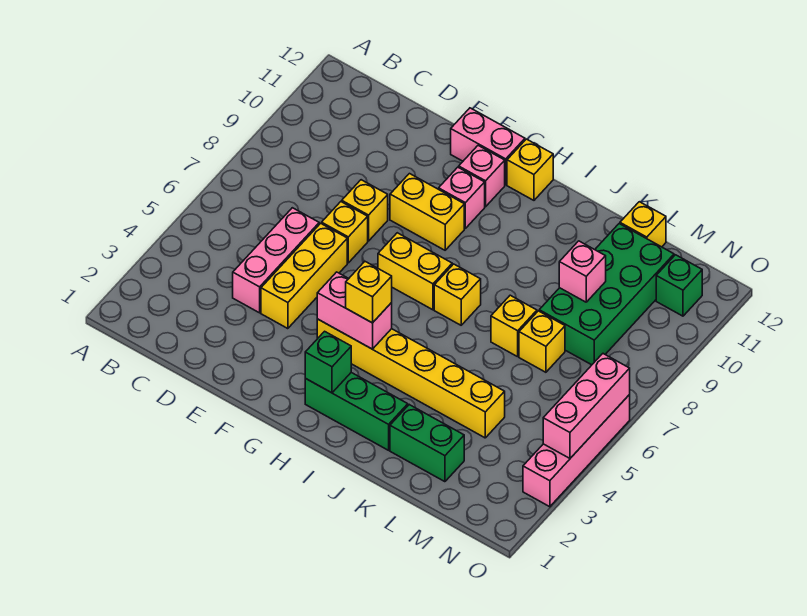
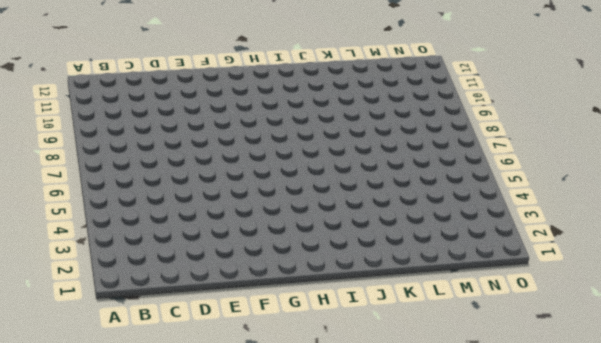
none -> pink brick D4:D6 level 1
none -> yellow brick E4:E6 level 1
none -> yellow brick E7 level 1

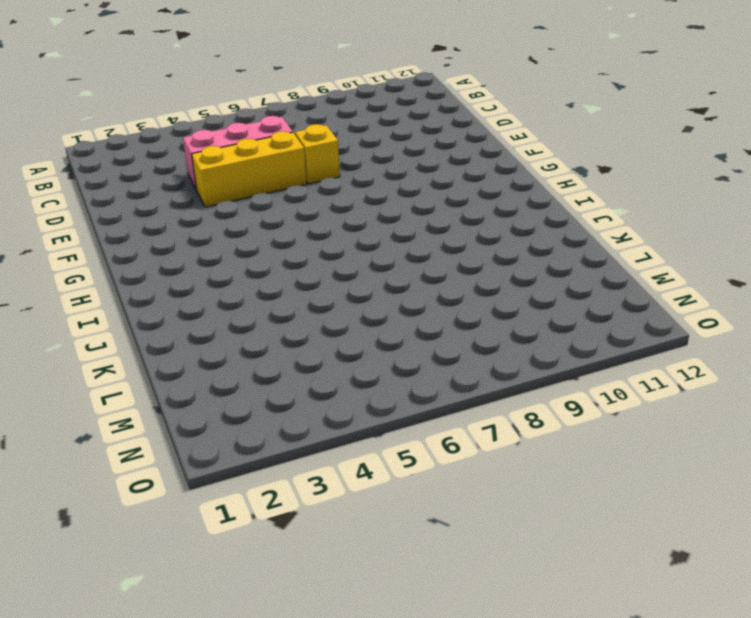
none -> yellow brick E8 level 1
none -> yellow brick F9:G9 level 1
none -> pink brick F12:G12 level 1

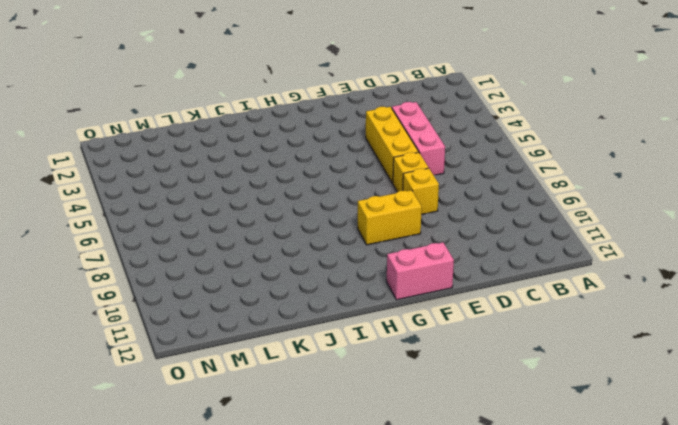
none -> yellow brick G4:L4 level 1
none -> yellow brick G7:H7 level 1
none -> pink brick G10 level 1

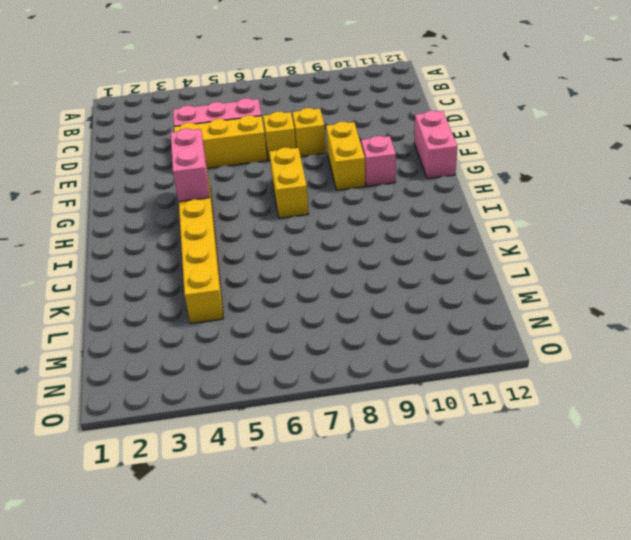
none -> pink brick G11 level 1
none -> green brick H2:J2 level 1
none -> yellow brick H12 level 1

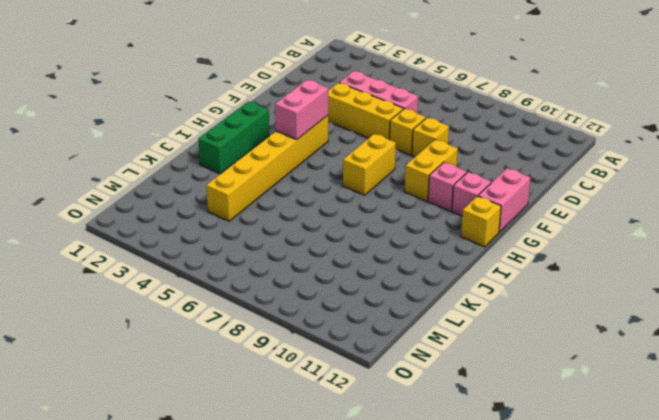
none -> yellow brick I7 level 1
none -> green brick K2:L2 level 1
none -> yellow brick K7 level 1

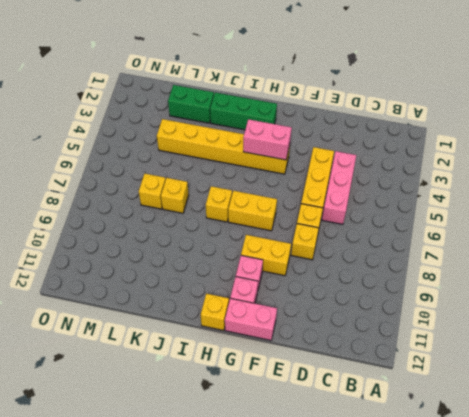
none -> green brick L8:M11 level 1
none -> yellow brick L12 level 1
none -> green brick N11 level 1

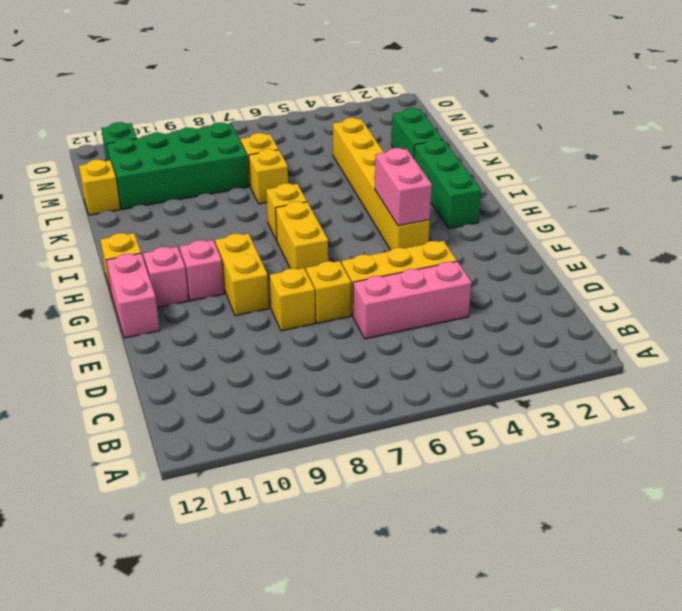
none -> pink brick O3:O6 level 1
none -> green brick H2 level 2
none -> pink brick L9 level 2

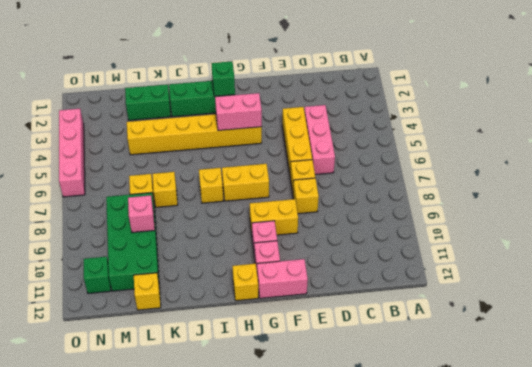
none -> pink brick O4:O6 level 2
none -> yellow brick H4 level 3

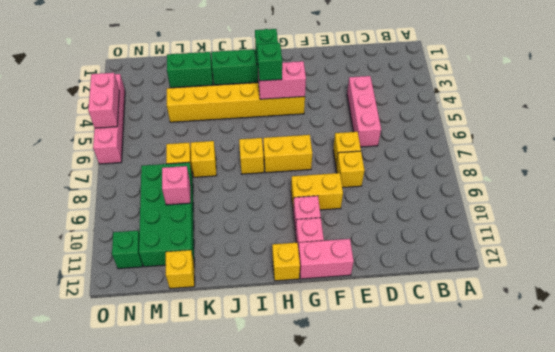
green brick H4 level 3 -> yellow brick H4 level 3
pink brick O4:O5 level 2 -> pink brick O4:O6 level 2
none -> yellow brick E4:E6 level 1

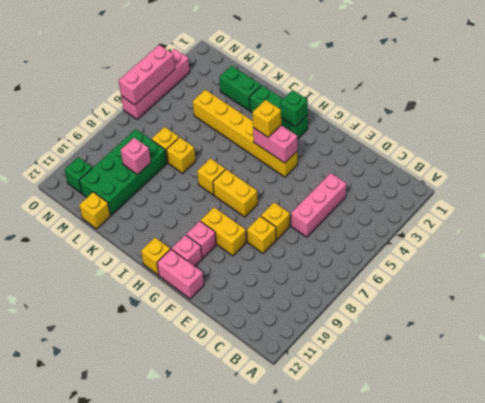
none -> yellow brick E4:E6 level 1

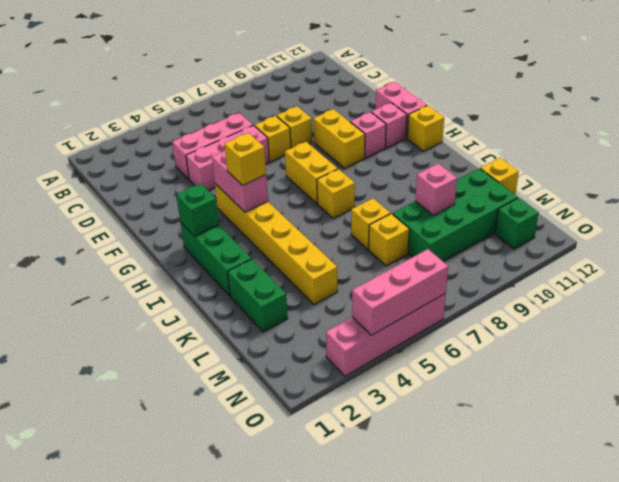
pink brick E4:E6 level 1 -> yellow brick E4:E6 level 1

